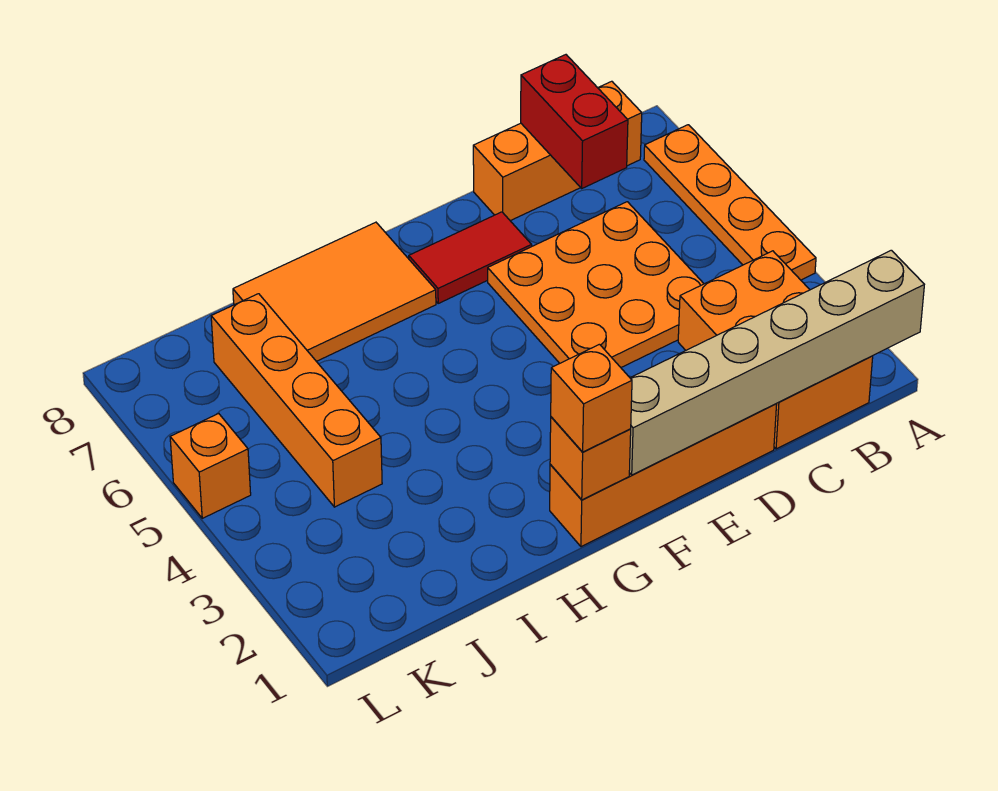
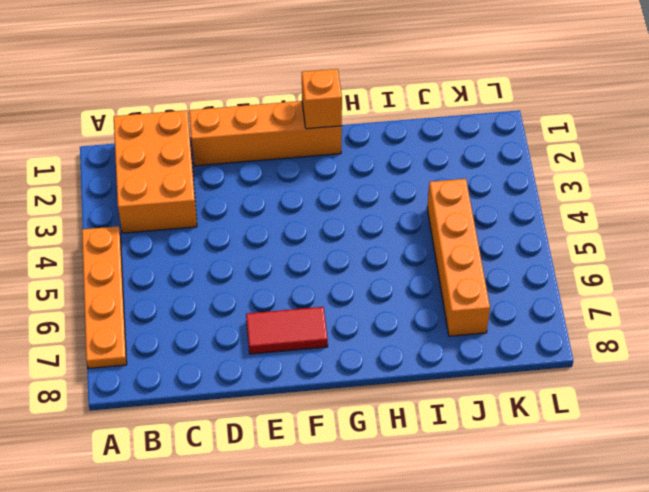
none -> orange brick B8:D8 level 1
none -> orange plate C4:E6 level 1
none -> orange tile G7:I8 level 1

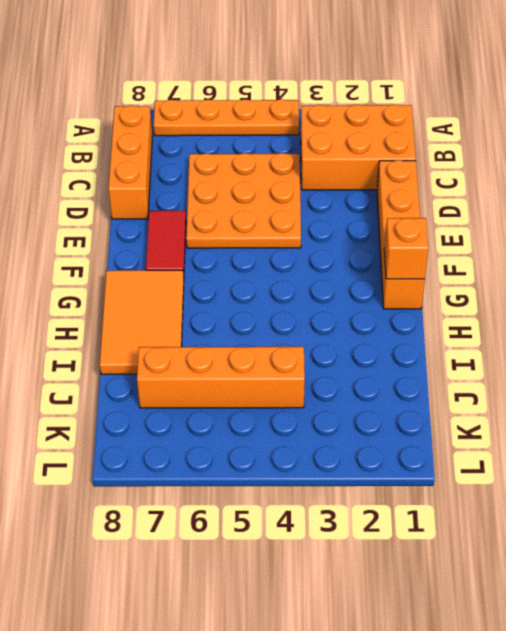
none -> orange brick L5 level 1
none -> tan brick A1:F1 level 2
none -> red brick C7:C8 level 2

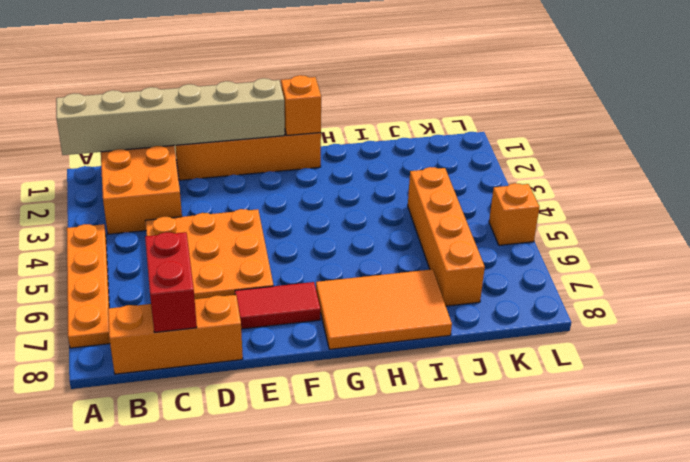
none -> orange brick G1 level 3

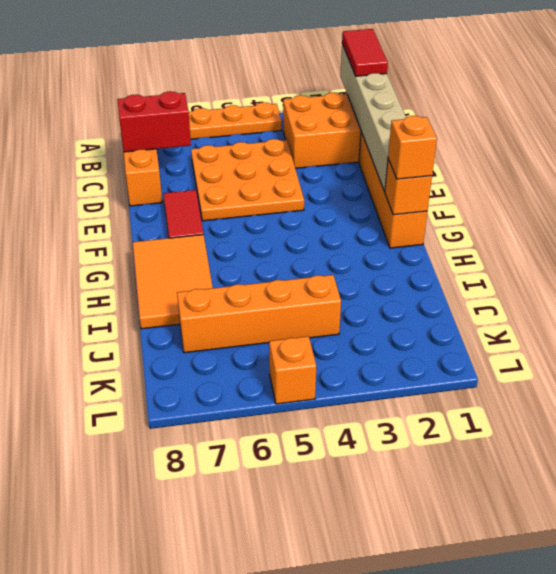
red tile A1:B1 level 3 -> none

